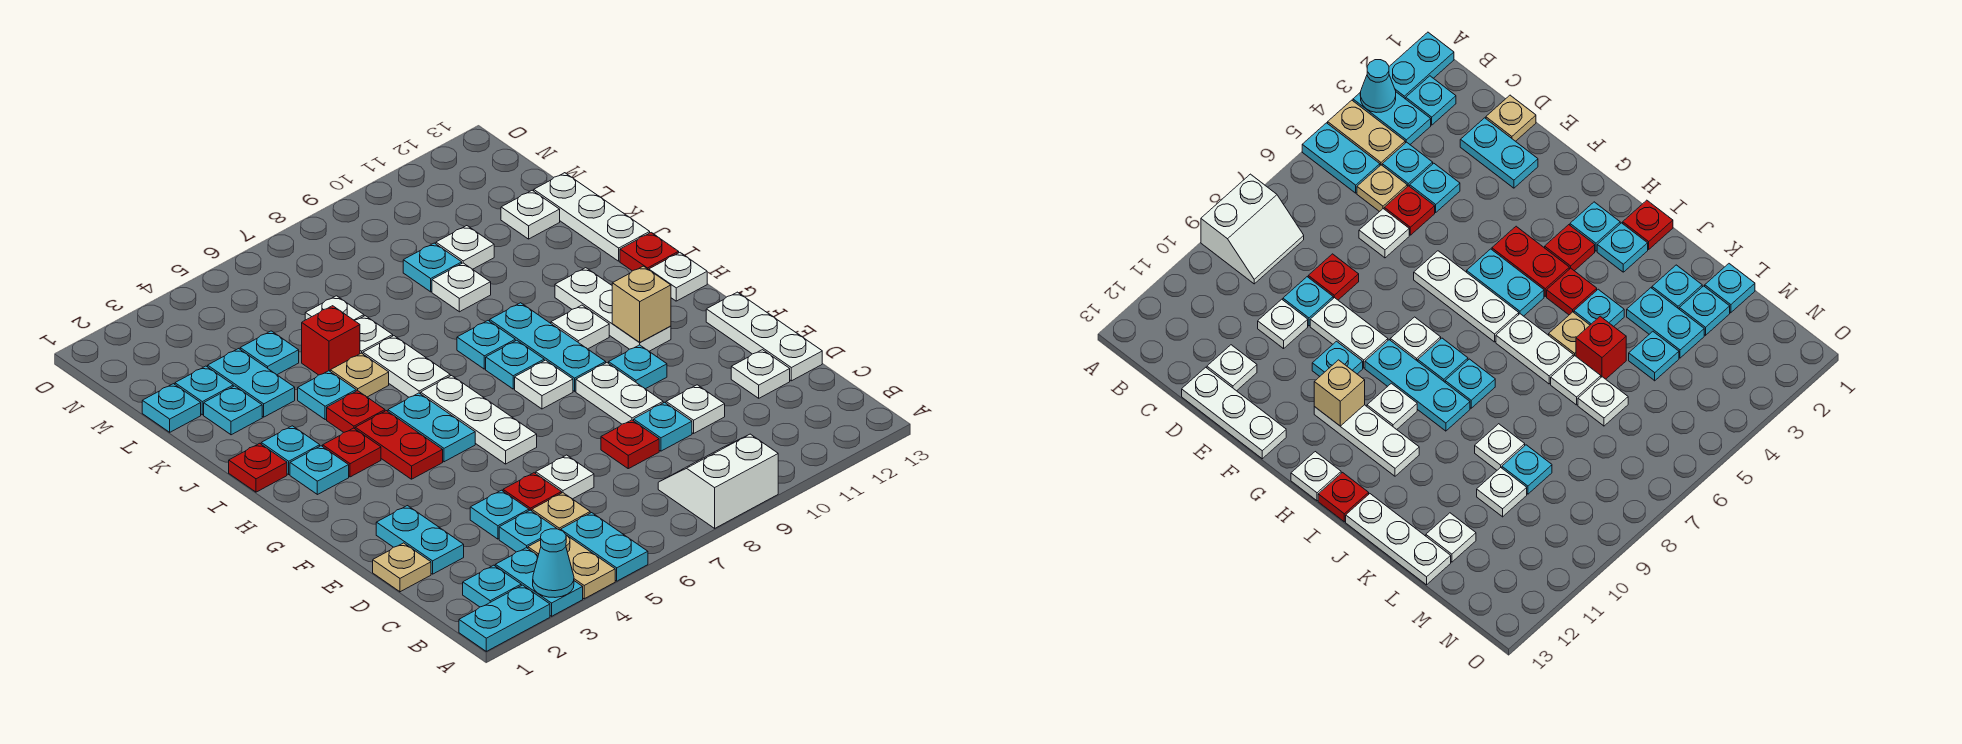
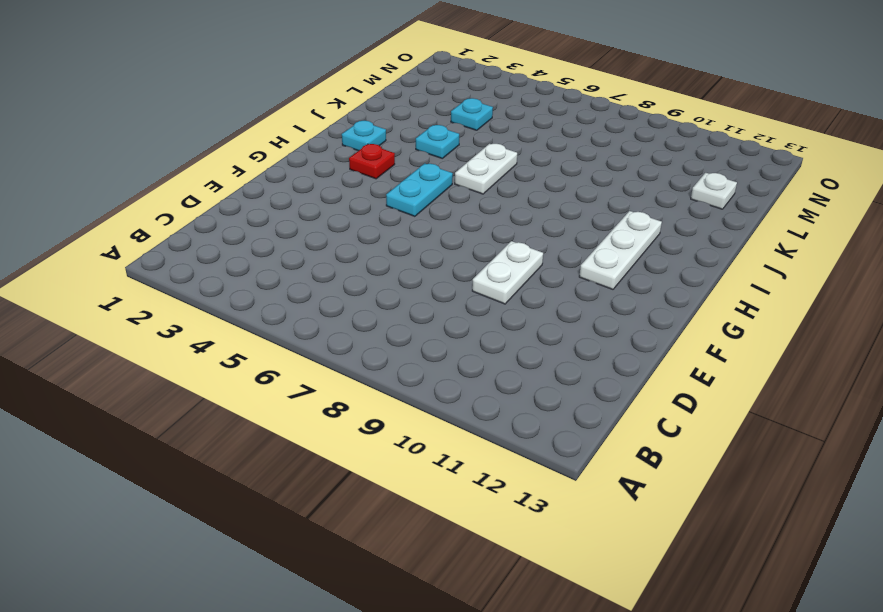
none -> cyan plate A1:A2 level 1
none -> cyan plate A3:B3 level 1
none -> tan plate A4:B4 level 1
none -> cyan plate A5:B5 level 1

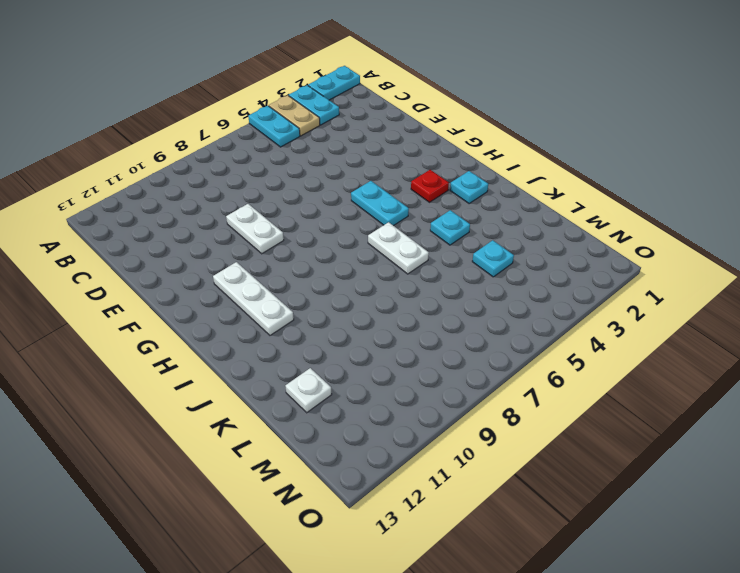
none -> white slope A8:B9 level 1 top A
none -> cyan plate B2 level 1
none -> cyan plate C4 level 1
none -> tan plate C5 level 1

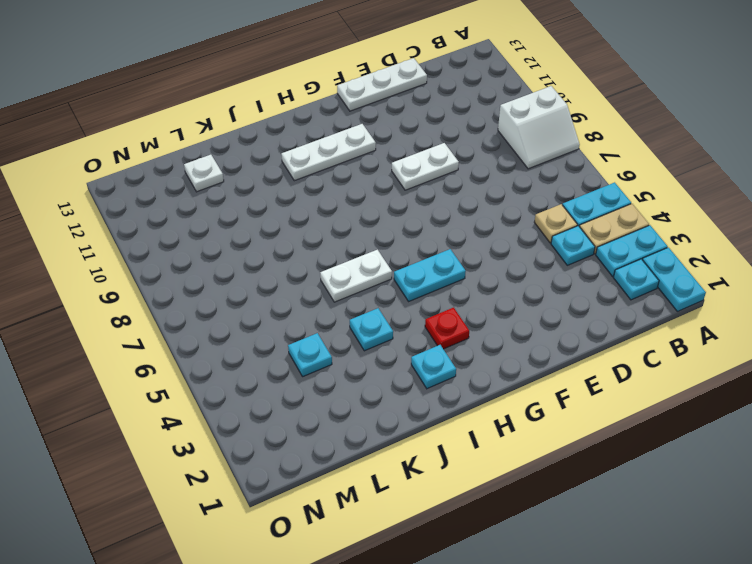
white slope A8:B9 level 1 top 9 -> white slope A8:B9 level 1 top A
none -> tan plate D1 level 1
none -> cyan plate D2:E2 level 1
none -> cyan plate D4 level 1
none -> red plate D5 level 1

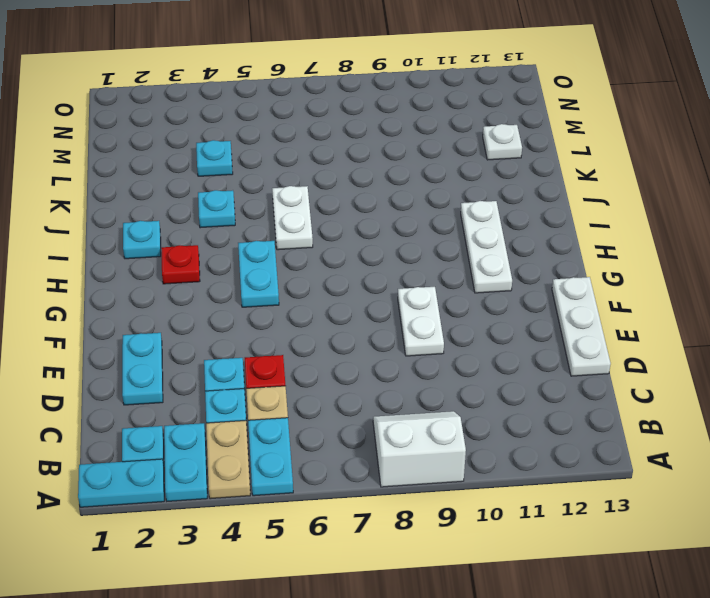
none -> tan plate D1 level 1
none -> white plate D6 level 1
none -> red plate D8 level 1
none -> cyan plate D9 level 1

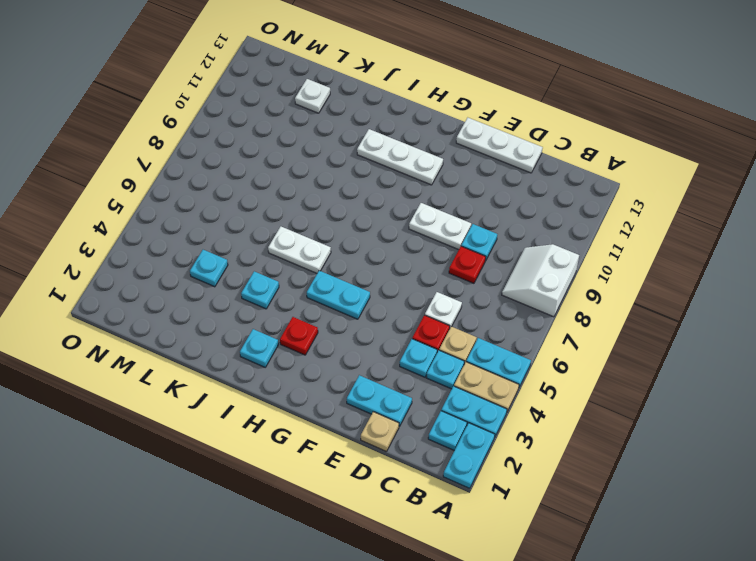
none -> white plate D10 level 1
none -> white plate D12 level 1
none -> white plate F6:H6 level 1
none -> cyan plate F10 level 1

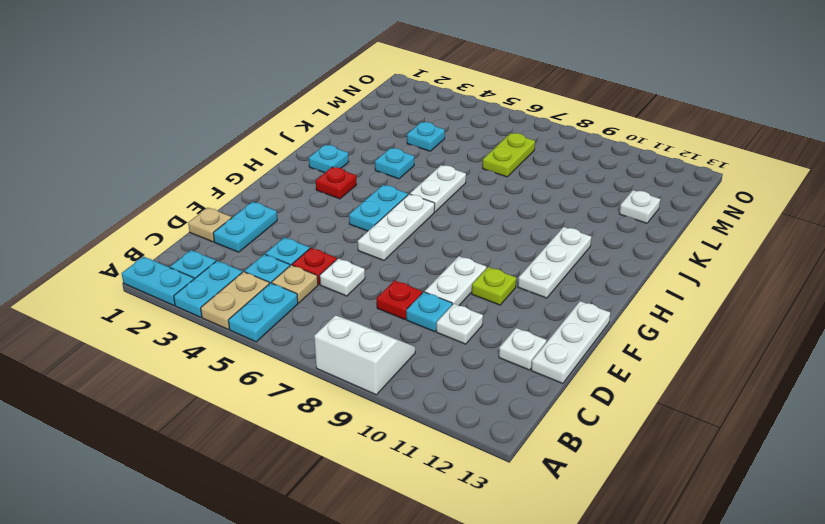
lime plate F10 level 1 -> cyan plate F10 level 1
lime plate L7:M7 level 1 -> none
none -> red plate G4:H4 level 1
none -> white plate G8 level 1
none -> cyan plate G9:I9 level 1
none -> cyan plate H2 level 1

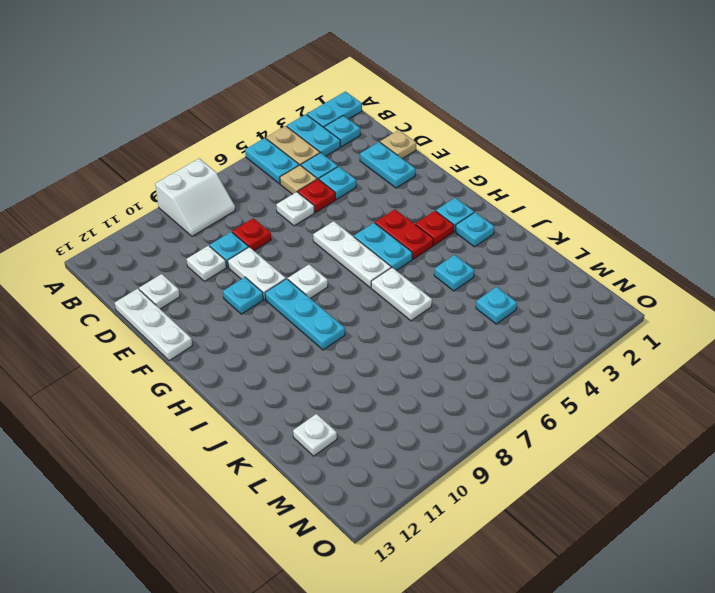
none -> white plate G11:I11 level 1
none -> cyan plate H8 level 1
none -> white plate H10 level 1
none -> white plate H13 level 1

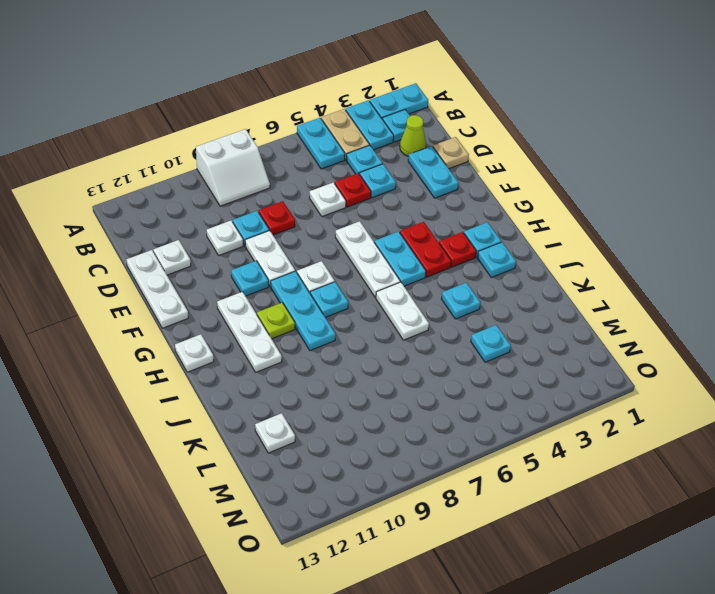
lime cone C2 level 1 -> none
lime plate H10 level 1 -> white plate H10 level 1
none -> tan plate C5 level 1
none -> red plate I1 level 1
none -> red plate I4 level 1
none -> cyan plate I8 level 1

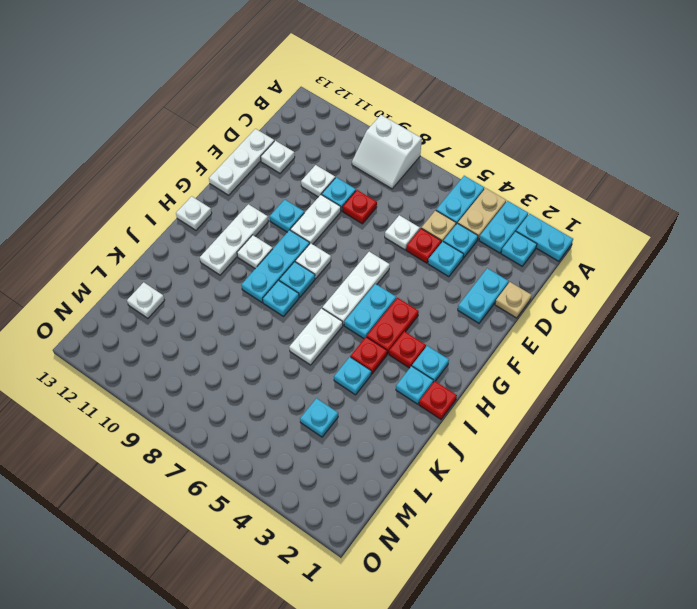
none -> red plate I13 level 1
none -> tan plate J5 level 1
none -> white plate J13:L13 level 1
none -> cyan plate K2 level 1

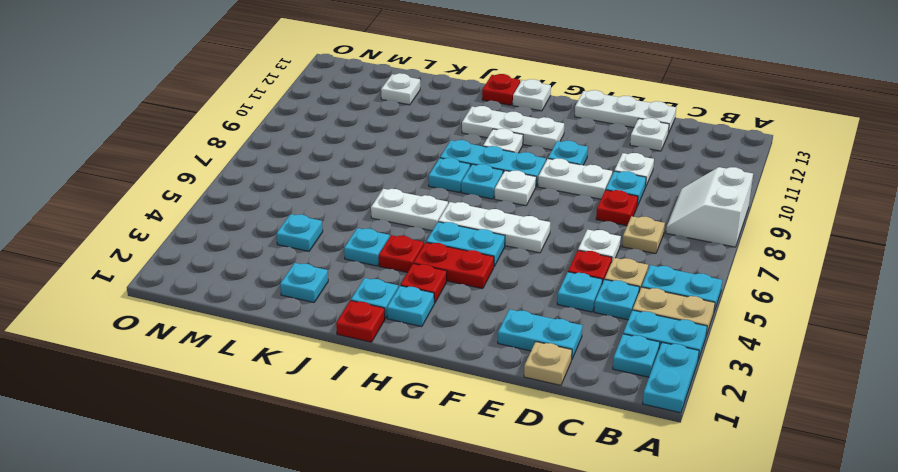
tan plate C7 level 1 -> tan plate J5 level 1
none -> white plate J13:L13 level 1
none -> cyan plate K3:L3 level 1
none -> red brick K5 level 1
none -> white plate K6 level 1

